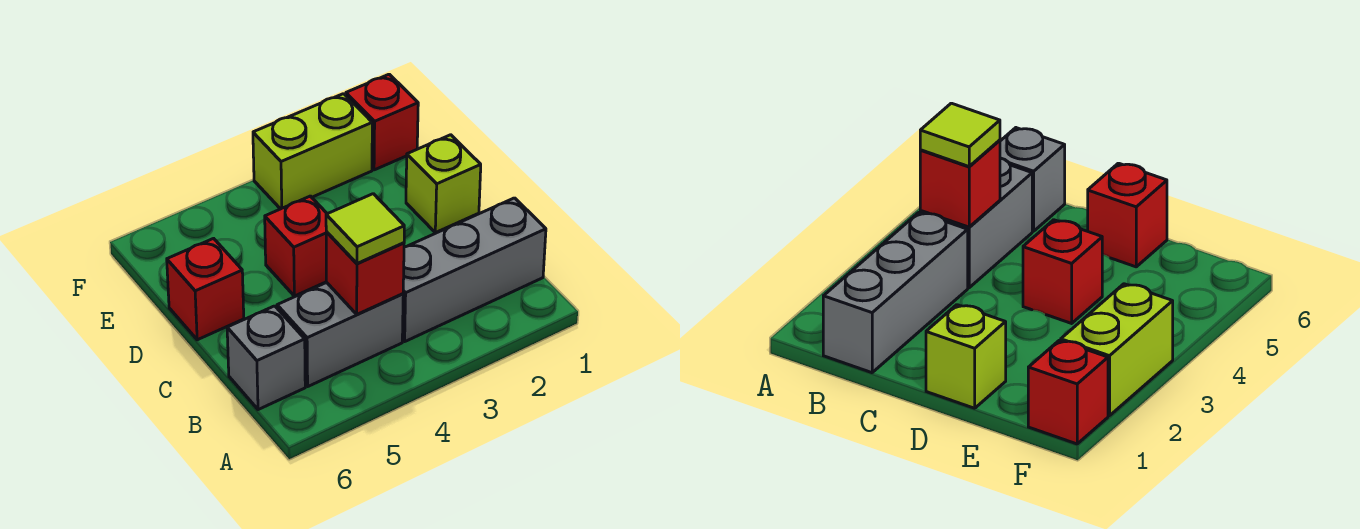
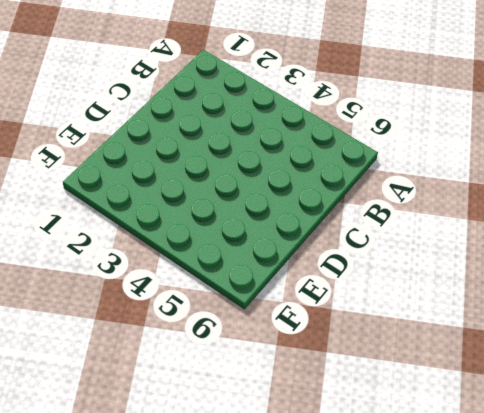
none -> grey brick B1:B3 level 1
none -> grey brick B4:B5 level 1

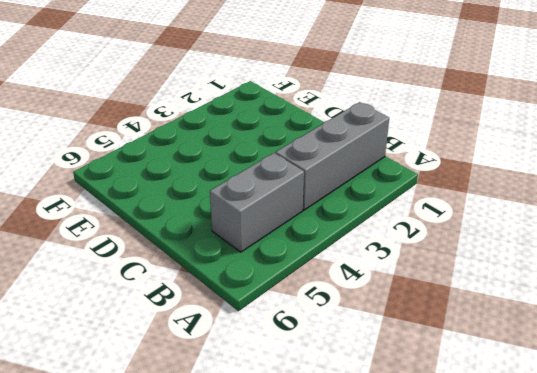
none -> grey brick B6 level 1
none -> lime brick D1 level 1

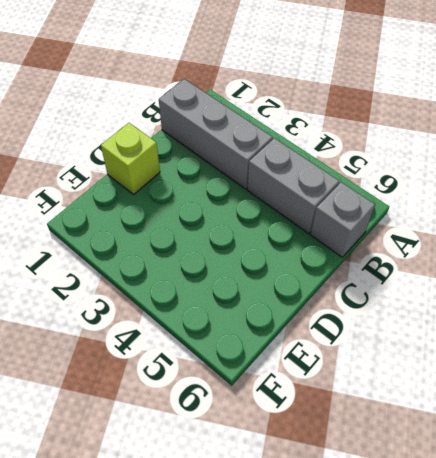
none -> red brick D4 level 1
none -> red brick D6 level 1

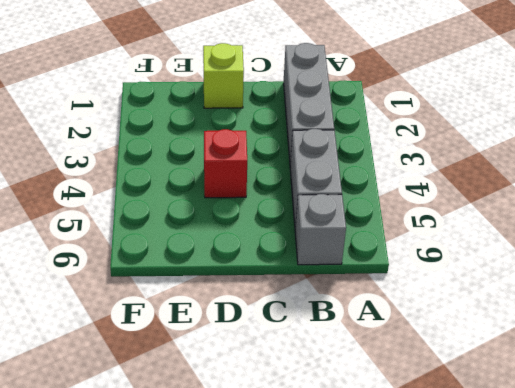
none -> red brick D6 level 1
none -> red brick F1 level 1

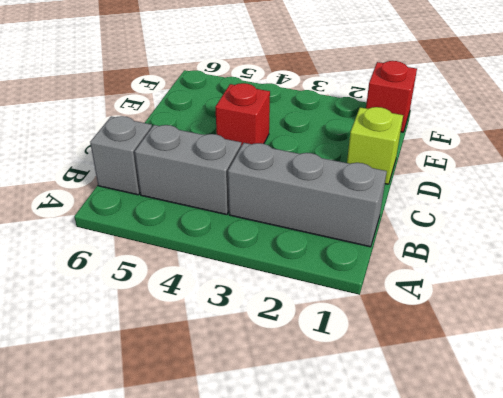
none -> red brick D6 level 1
none -> lime brick F2:F3 level 1

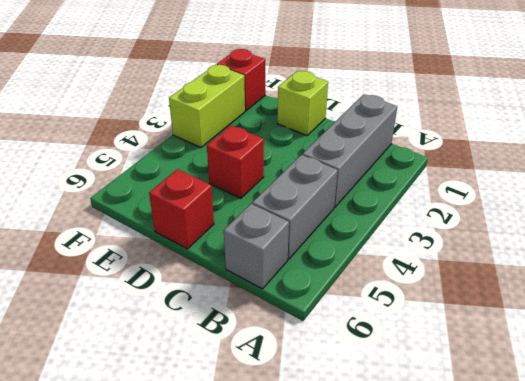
none -> red brick B4 level 2
none -> lime tile B4 level 3

